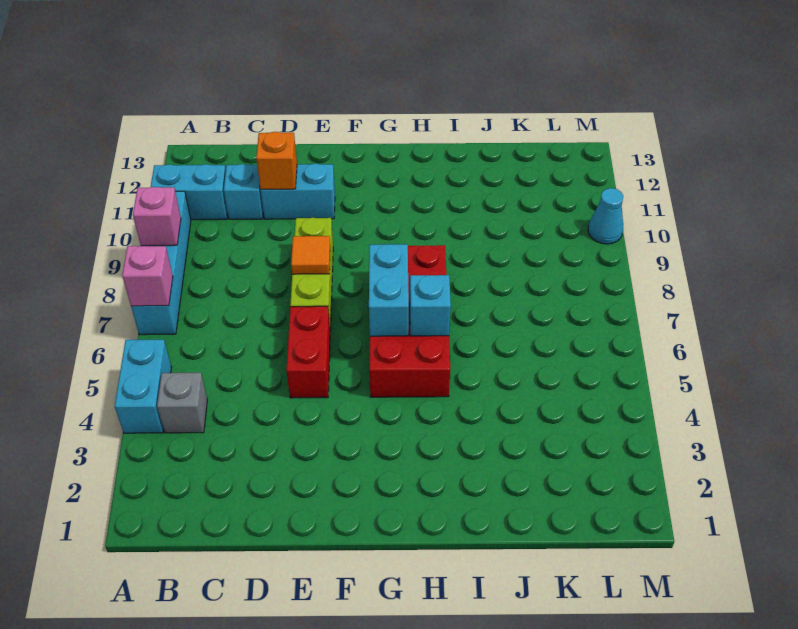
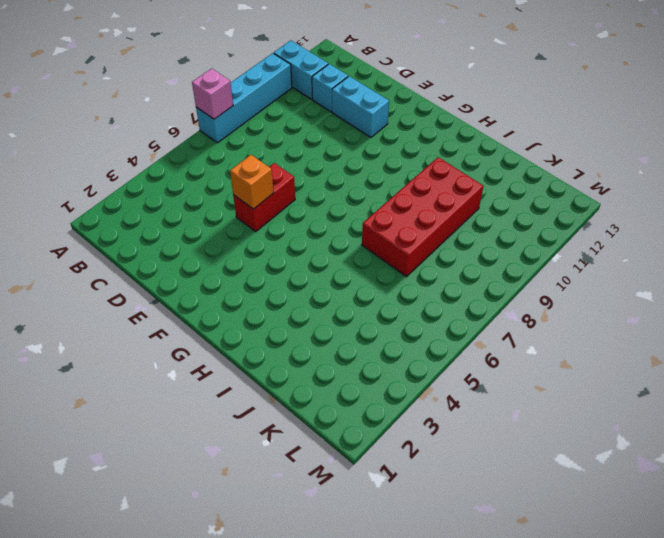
orange brick E5 level 2 -> orange brick D11 level 2
red brick I7:J10 level 1 -> red brick G5:H8 level 1
none -> cyan brick A4:A5 level 1
none -> grey brick B4 level 1
none -> lime brick E7:E9 level 1

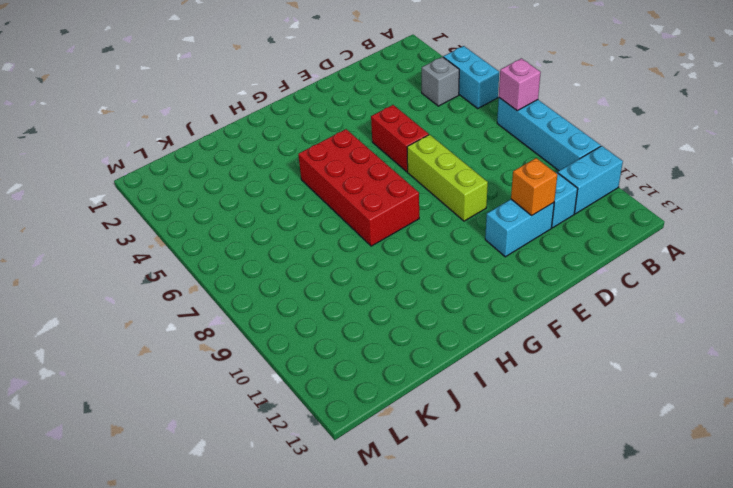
none -> cyan cone M10 level 1
none -> pink brick A9 level 2
none -> orange tile E8 level 2

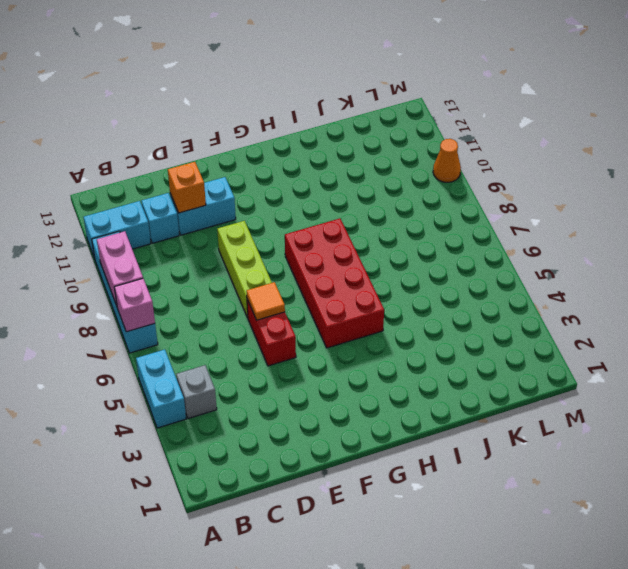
pink brick A8:A9 level 2 -> pink brick A9 level 2
orange tile E6 level 2 -> orange tile E8 level 2
orange cone M10 level 1 -> cyan cone M10 level 1
none -> cyan brick G6:G7 level 2
none -> cyan brick H6 level 2

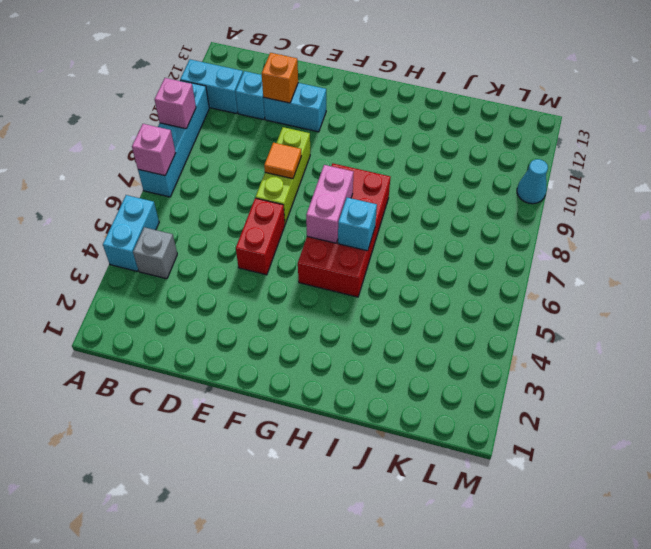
pink brick G6:G7 level 2 -> cyan brick G6:G7 level 2

